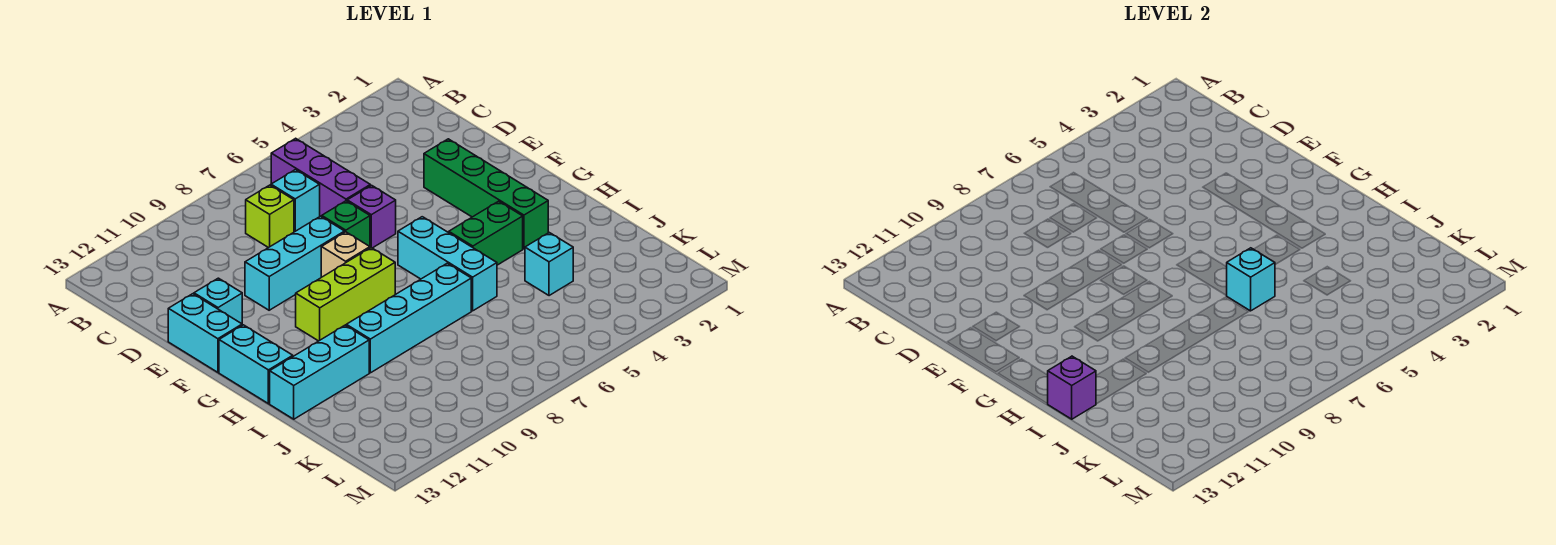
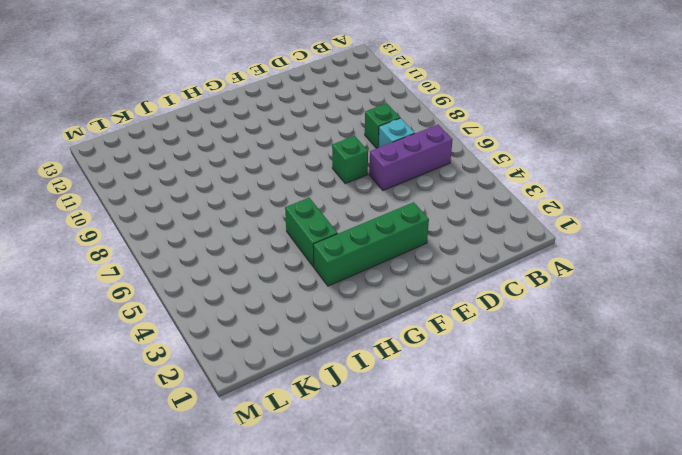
green brick C8 level 1 -> lime brick C8 level 1
none -> purple brick E6 level 1
none -> cyan brick E8:E10 level 1
none -> cyan brick E12 level 1

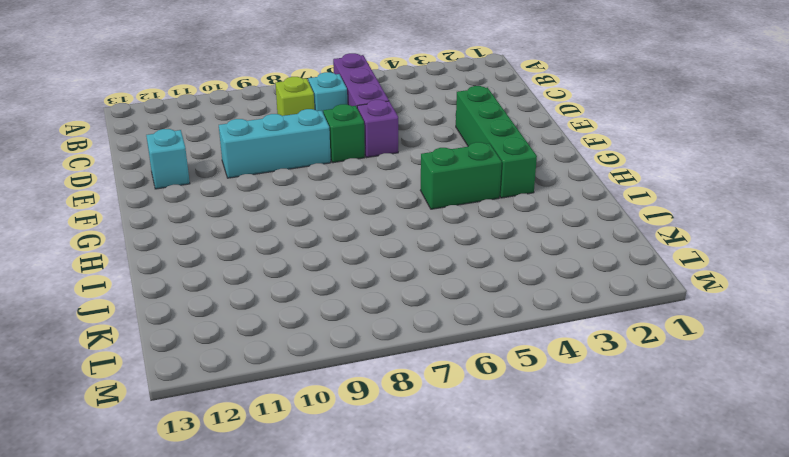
none -> cyan brick E13:F13 level 1
none -> tan brick F8 level 1
none -> cyan brick G6:I6 level 1

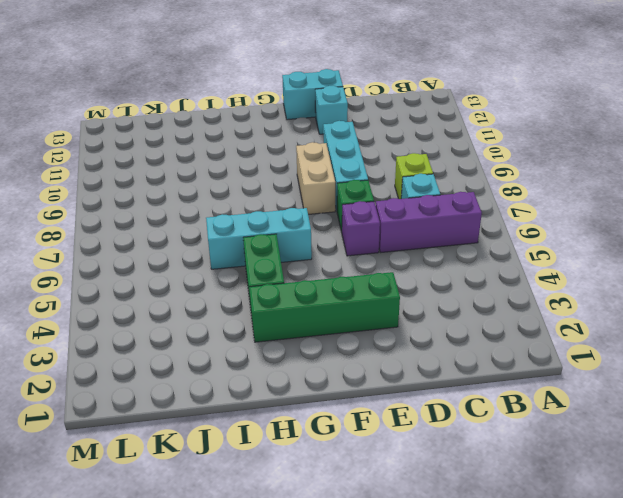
tan brick F8:F9 level 1 -> tan brick F8 level 1
none -> lime brick G8:G10 level 1
none -> cyan brick G13:H13 level 1
none -> cyan brick I7:I10 level 1

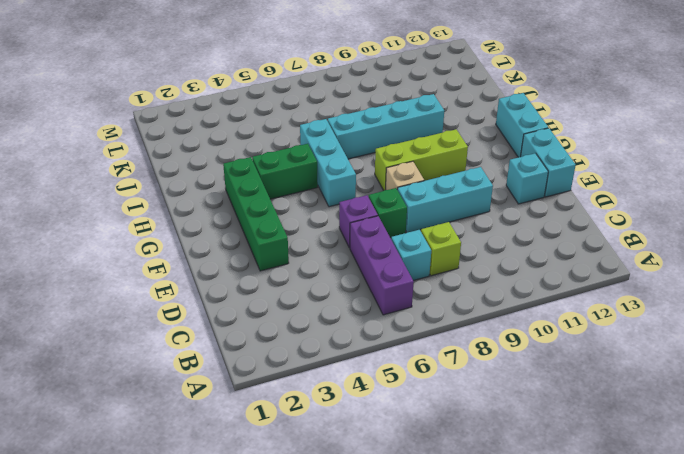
none -> cyan brick I11:I13 level 1
none -> cyan brick J4 level 1
none -> cyan brick I6 level 2

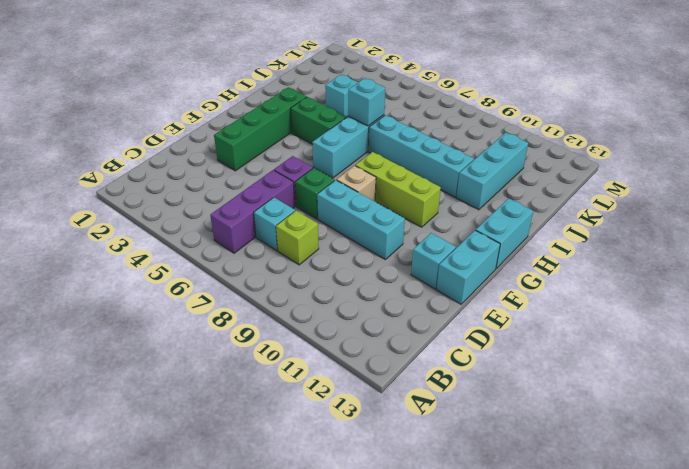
cyan brick I11:K11 level 1 -> cyan brick I11:I13 level 1
none -> purple brick I13 level 2

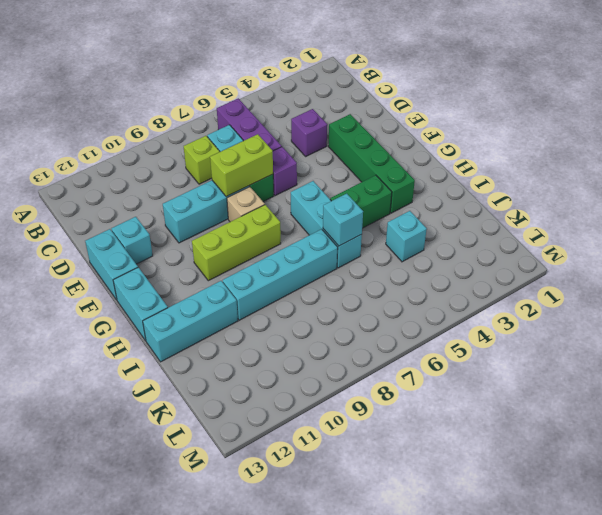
purple brick D4 level 1 -> purple brick I13 level 2
lime brick E7:E8 level 2 -> none

